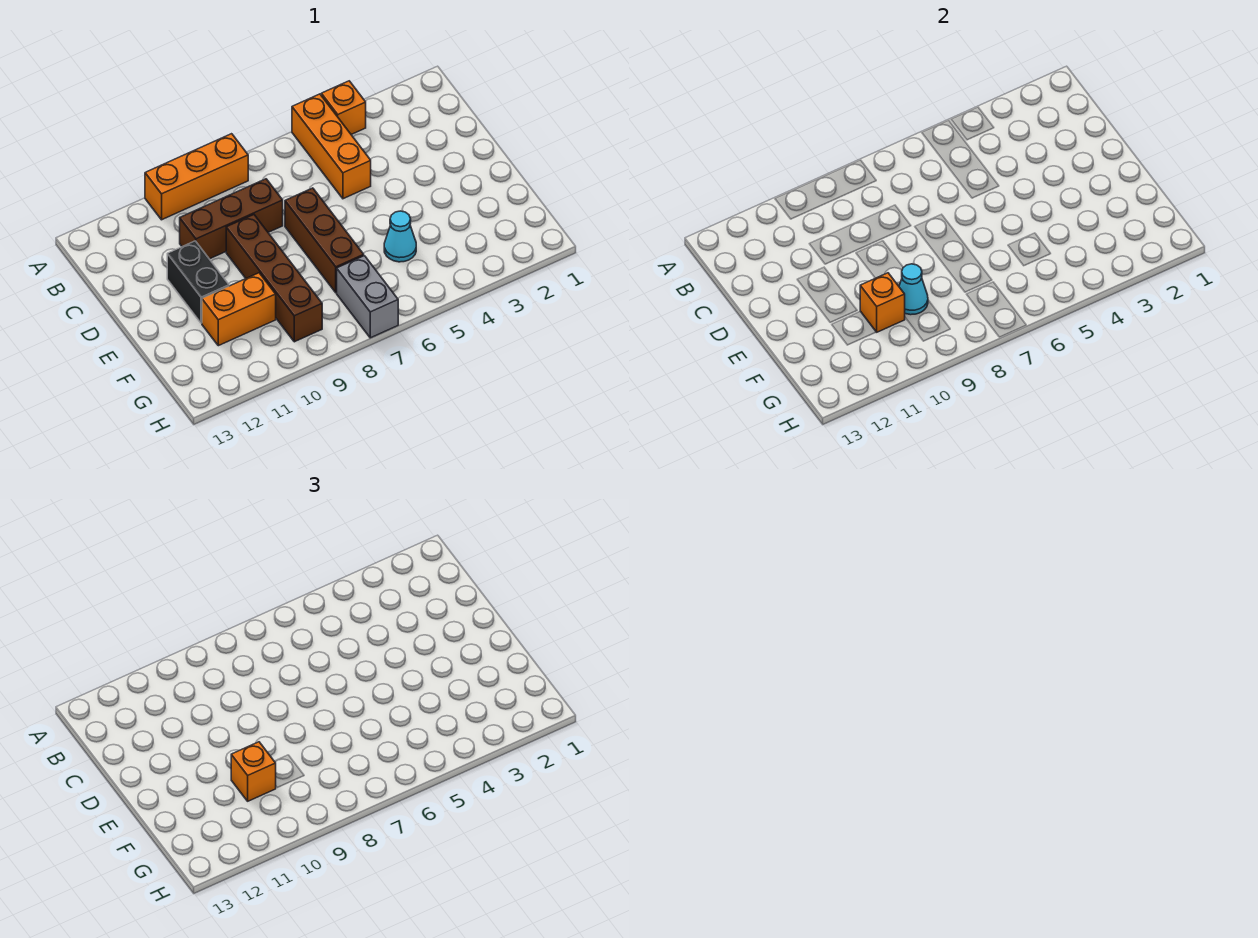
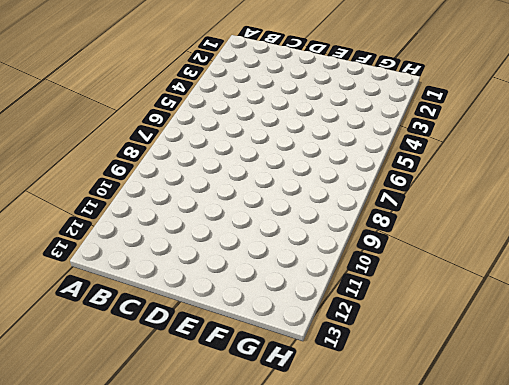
none -> orange brick A4 level 1
none -> orange brick A5:C5 level 1
none -> orange brick A8:A10 level 1

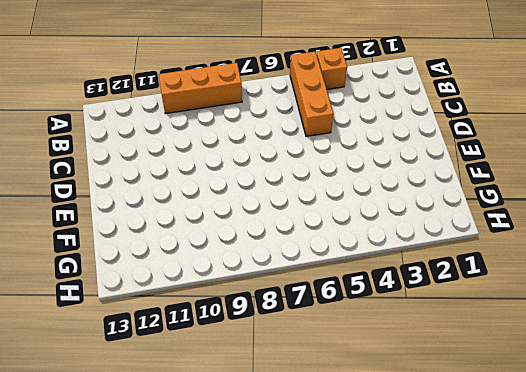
none -> brown brick C8:C10 level 1
none -> brown brick D7:F7 level 1
none -> brown brick D9:G9 level 1

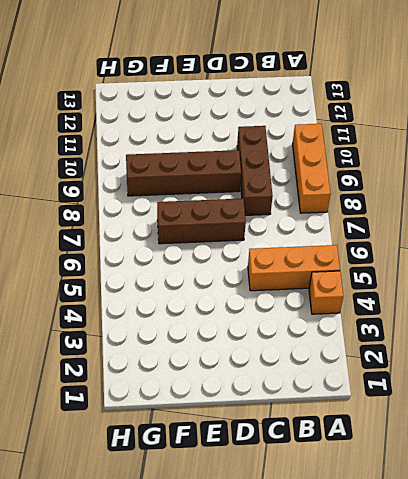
none -> black brick D11:E11 level 1
none -> cyan cone F5 level 1
none -> orange brick F10:F11 level 1

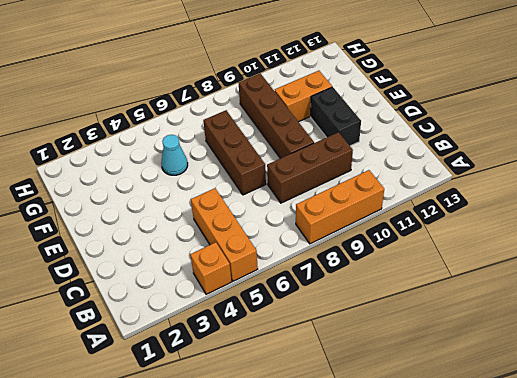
none -> grey brick G7:H7 level 1
none -> cyan cone F9 level 2
none -> orange brick F10 level 2

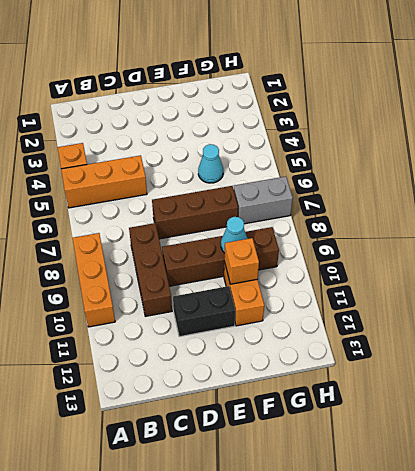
none -> orange brick F10 level 3

